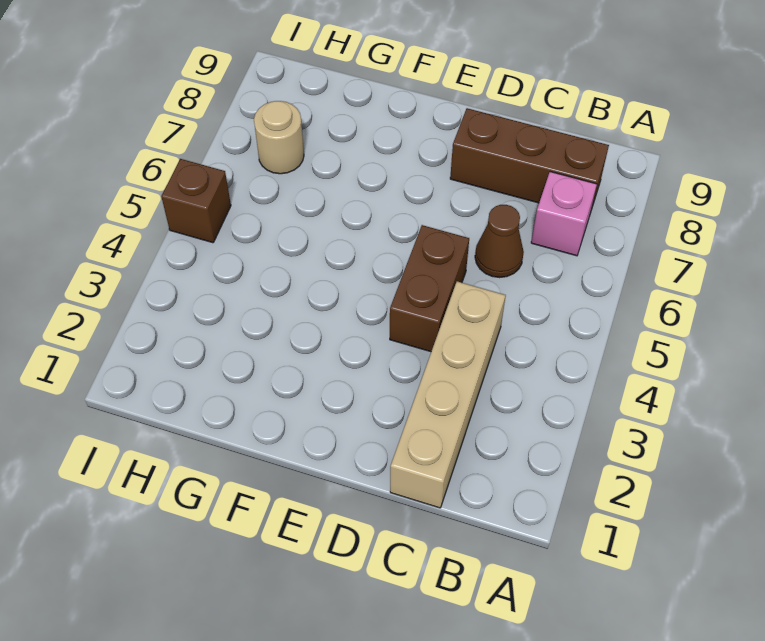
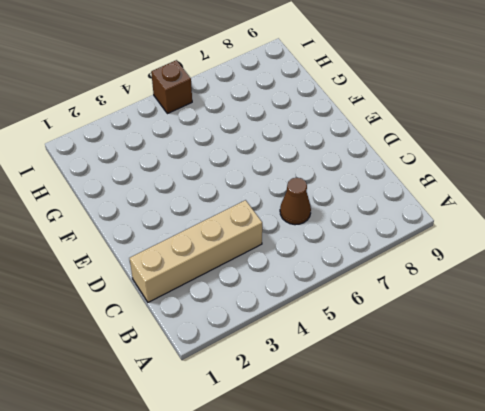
none -> pink brick B7 level 1
none -> brown brick B8:D8 level 1

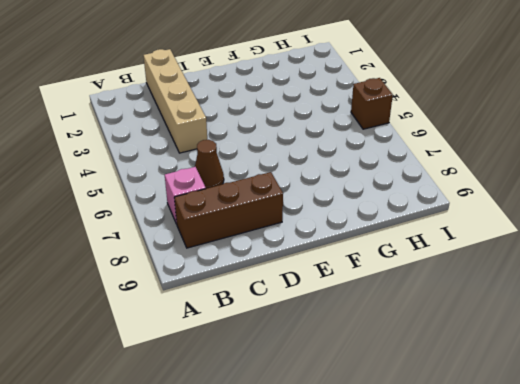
none -> brown brick D4:D5 level 1
none -> tan round brick H7 level 1

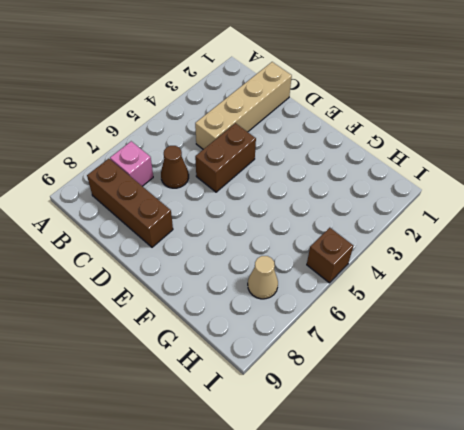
tan cone H7 level 1 -> tan round brick H7 level 1

